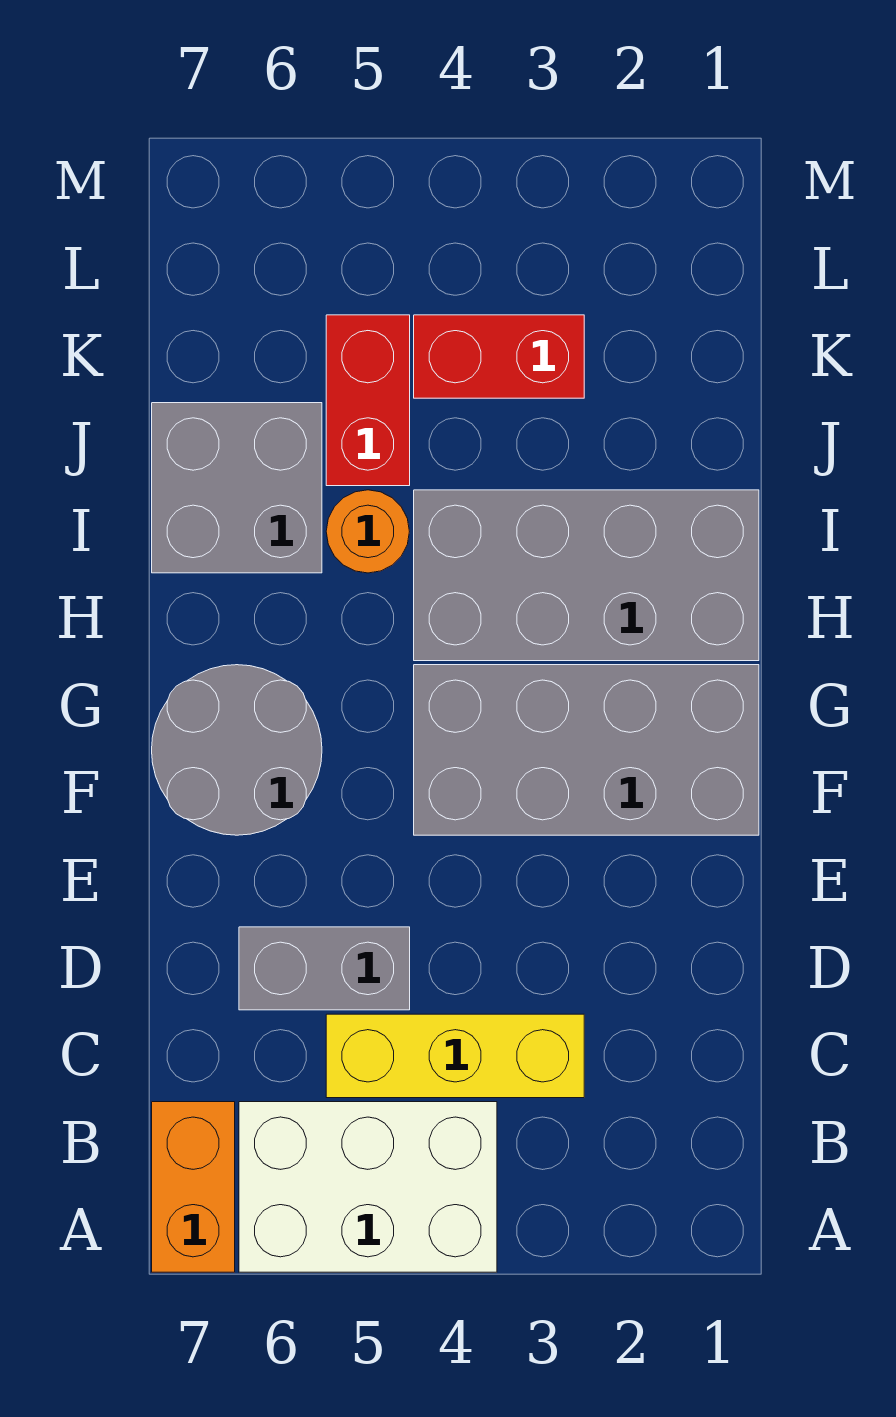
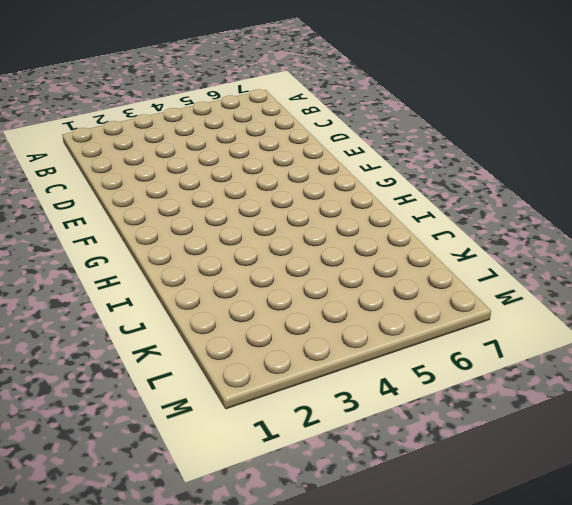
none -> white brick A4:B6 level 1
none -> orange brick A7:B7 level 1

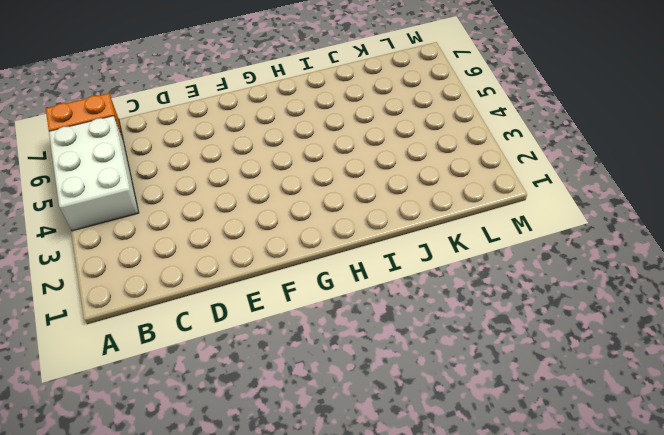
none -> yellow brick C3:C5 level 1
none -> grey brick D5:D6 level 1

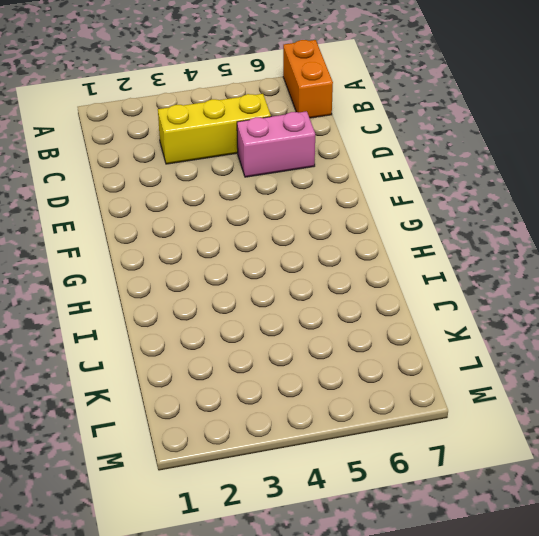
pink brick D5:D6 level 1 -> grey brick D5:D6 level 1
none -> white brick A4:B6 level 1
none -> grey brick F1:G4 level 1

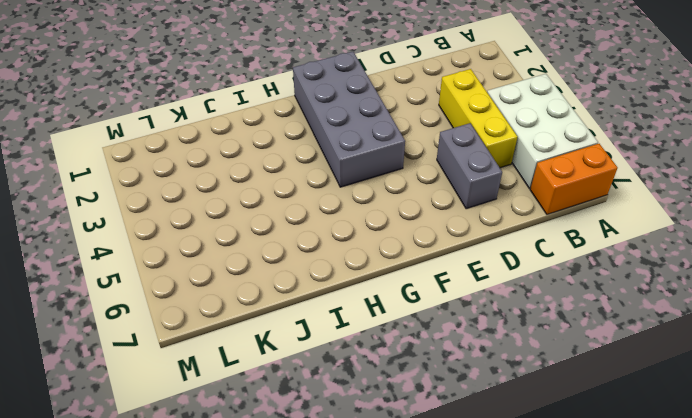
none -> grey round brick F6:G7 level 1
none -> grey brick H1:I4 level 1

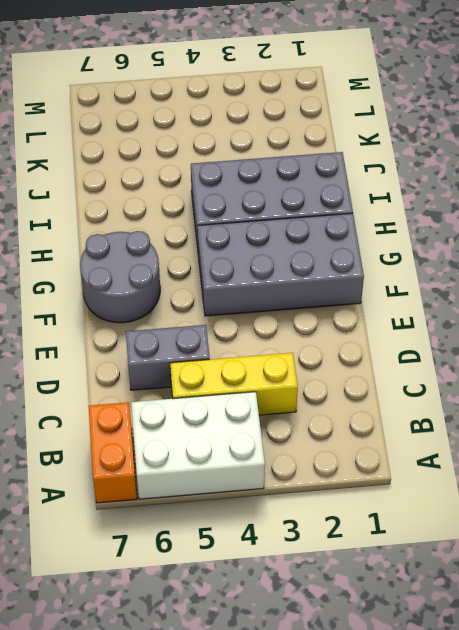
none -> orange round brick I5 level 1
none -> grey brick I6:J7 level 1

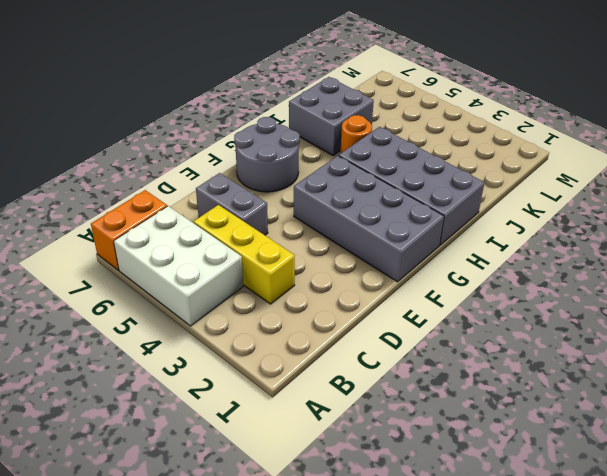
none -> red brick J5:K5 level 1
none -> red brick K3:K4 level 1

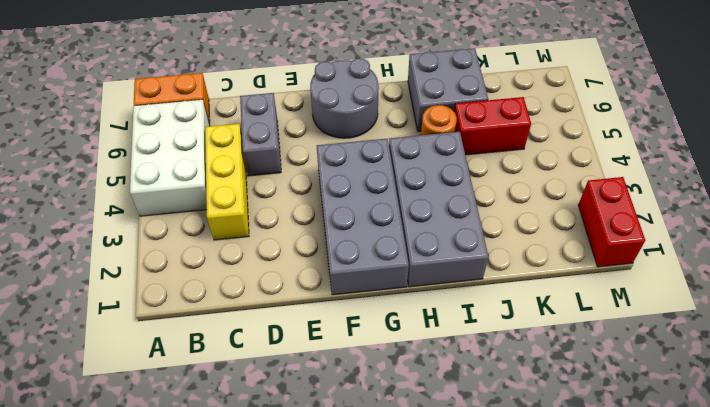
red brick M1:M2 level 1 -> red brick K3:K4 level 1

